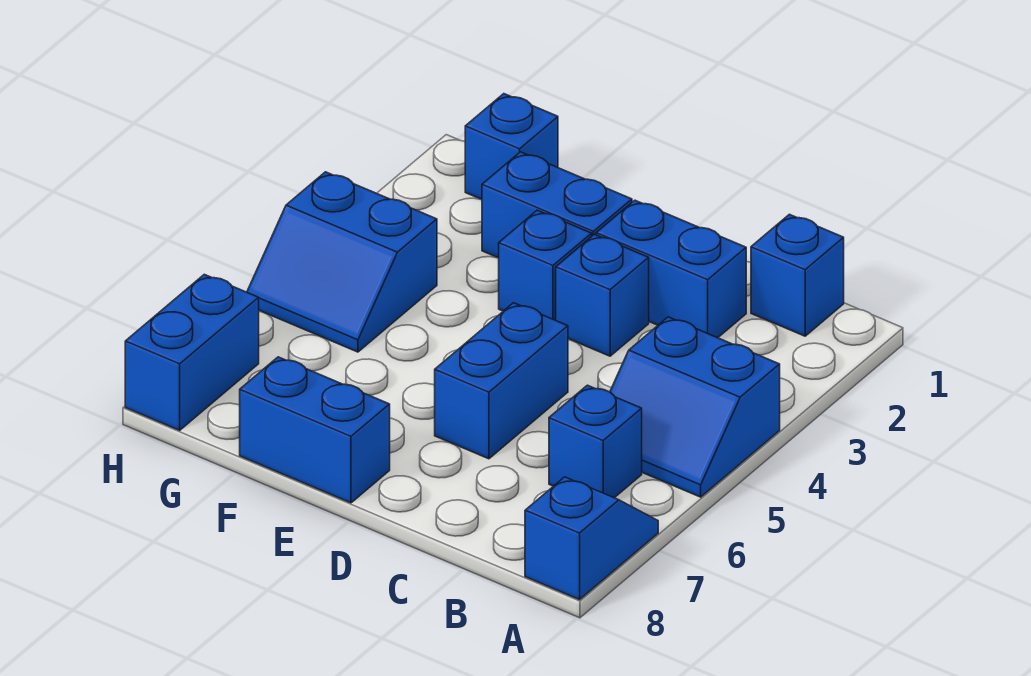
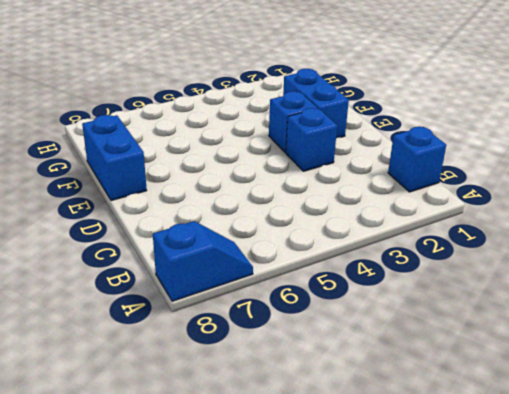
none -> blue slope A4:B5 level 1 top 4
none -> blue brick B6 level 1
none -> blue brick C2:D2 level 1

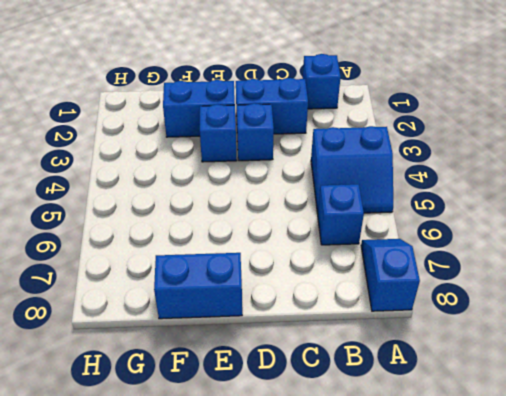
none -> blue brick D5:D6 level 1
none -> blue brick G1 level 1
none -> blue slope G4:H5 level 1 top 4

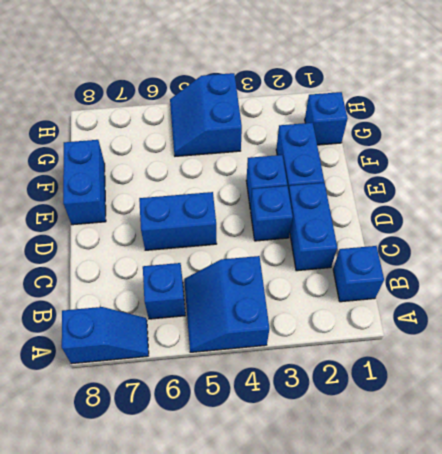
none -> blue brick H7:H8 level 1

